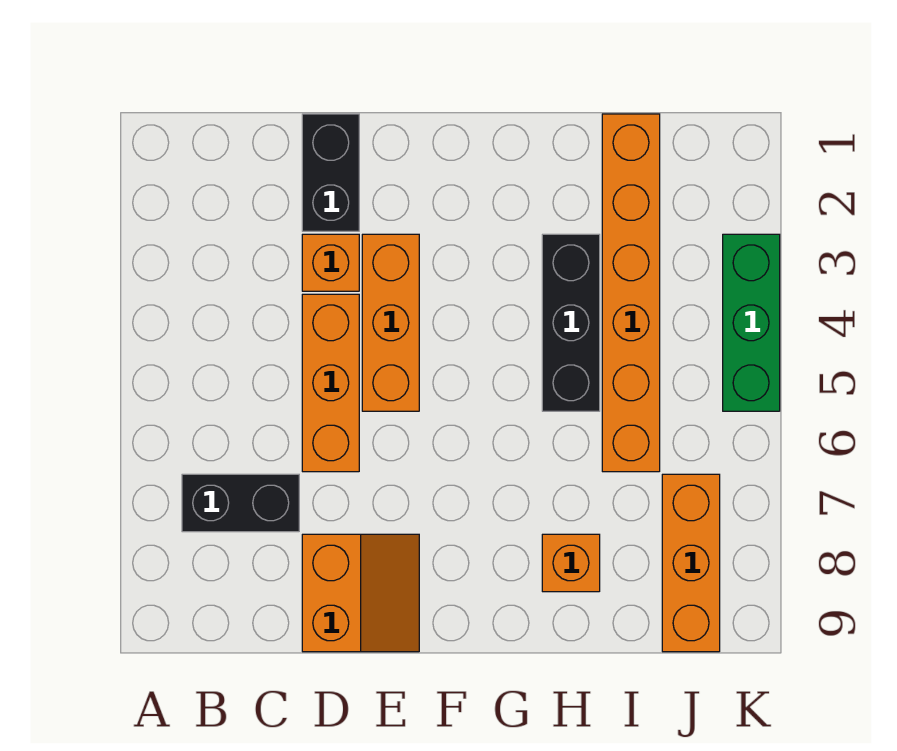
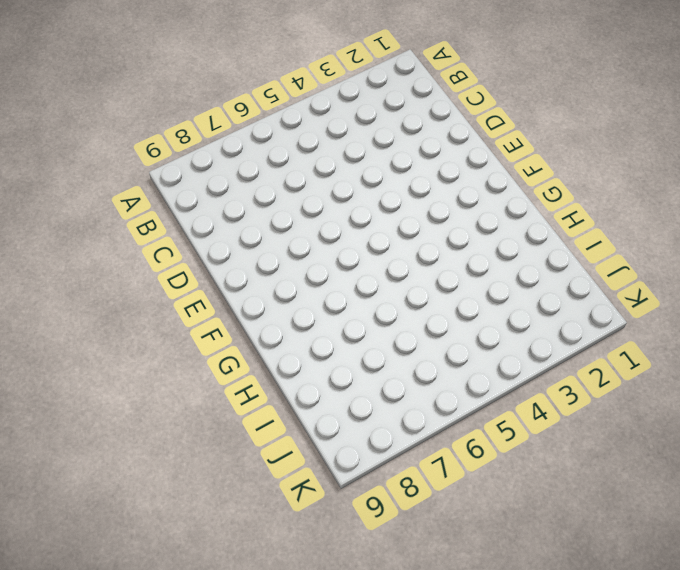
none -> black brick B7:C7 level 1
none -> black brick D1:D2 level 1

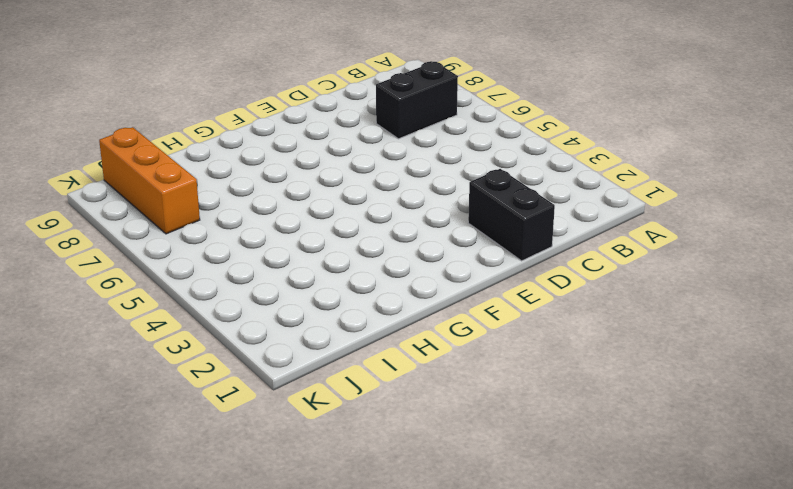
none -> orange brick D3 level 1
none -> orange brick D4:D6 level 1

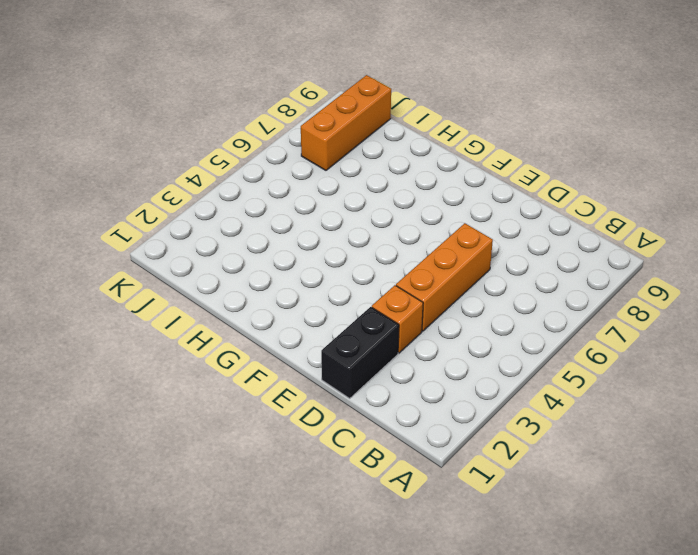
none -> black brick B7:C7 level 1
none -> orange slope D8:E9 level 1 top D

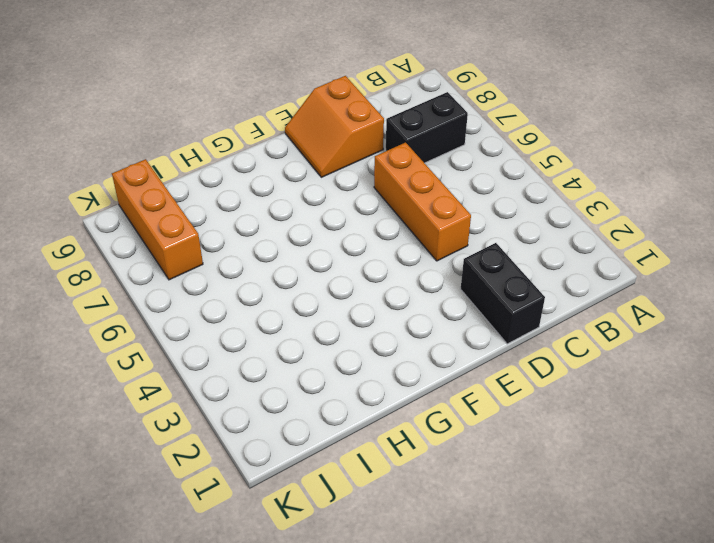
none -> orange brick D3 level 1
none -> orange brick E3:E5 level 1

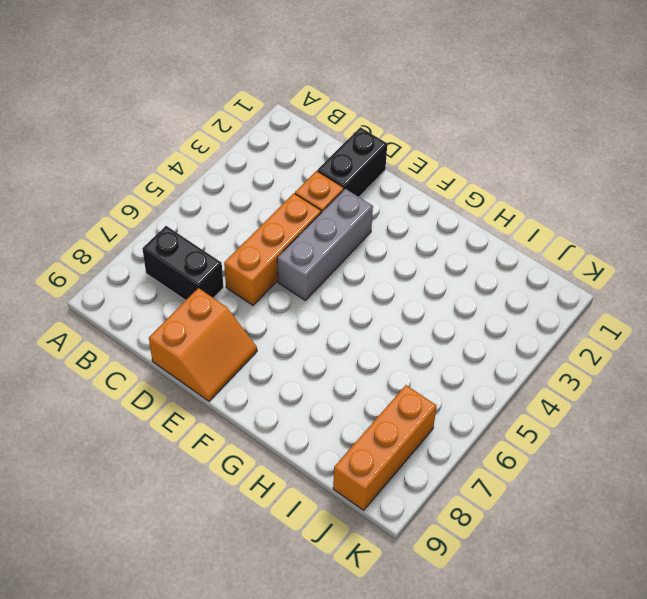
grey brick E3:E5 level 1 -> orange brick E3:E5 level 1
none -> black brick H3:H5 level 1
none -> orange brick H8 level 1

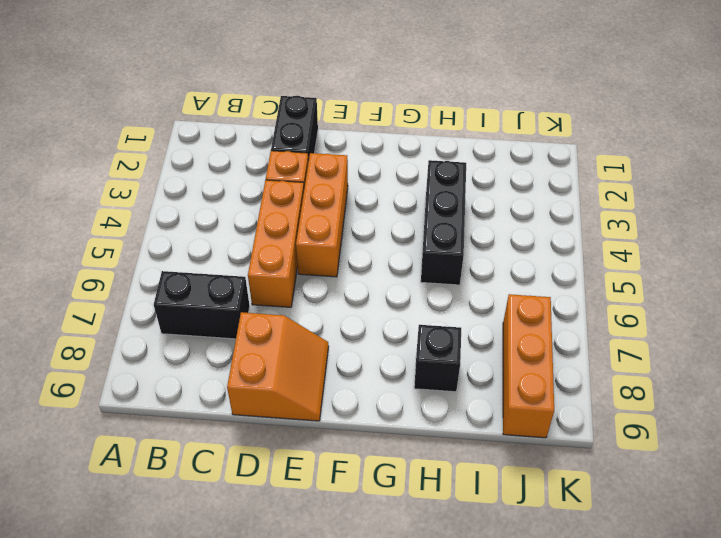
black brick H8 level 1 -> orange brick H8 level 1
none -> orange brick I1:I6 level 1
none -> green brick K3:K5 level 1

